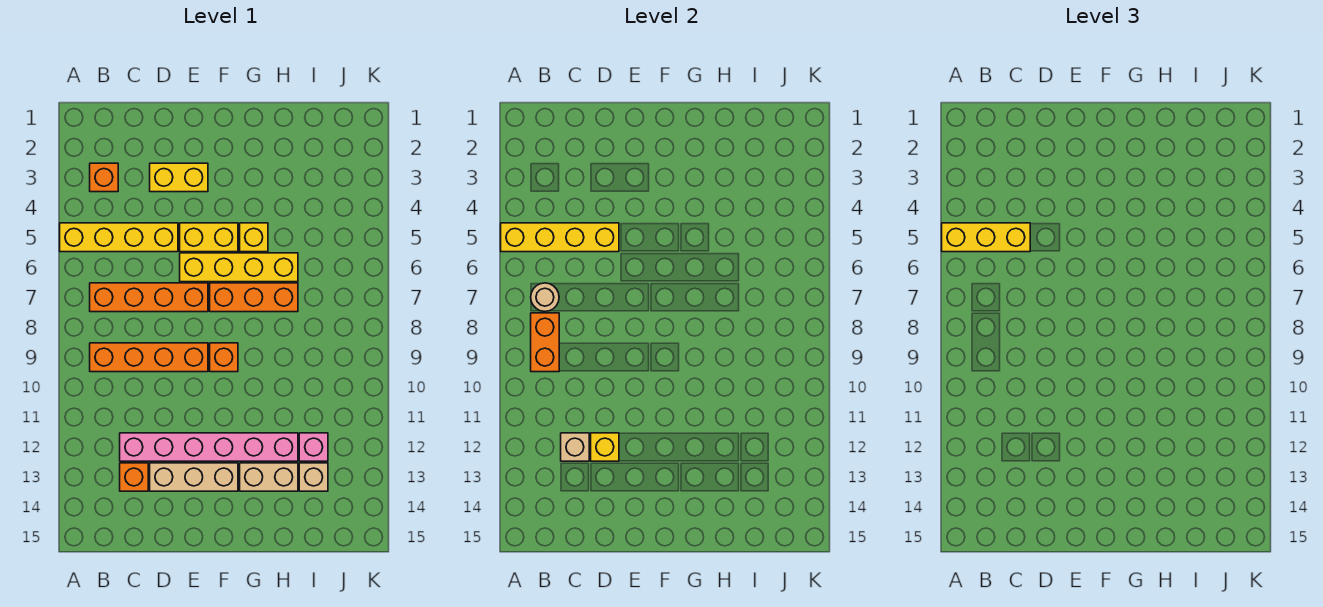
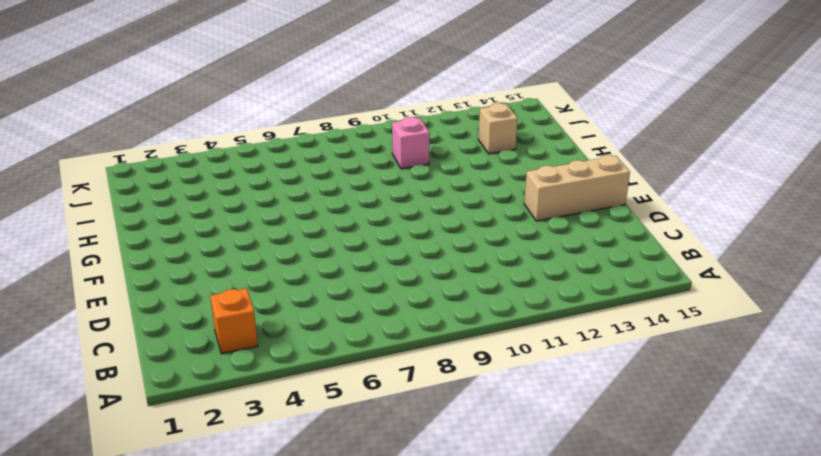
tan brick E13:E15 level 1 -> tan brick D13:F13 level 1
pink brick I10 level 1 -> pink brick I12 level 1
none -> yellow brick A5:D5 level 1
none -> orange brick B7:E7 level 1
none -> orange brick B9:E9 level 1

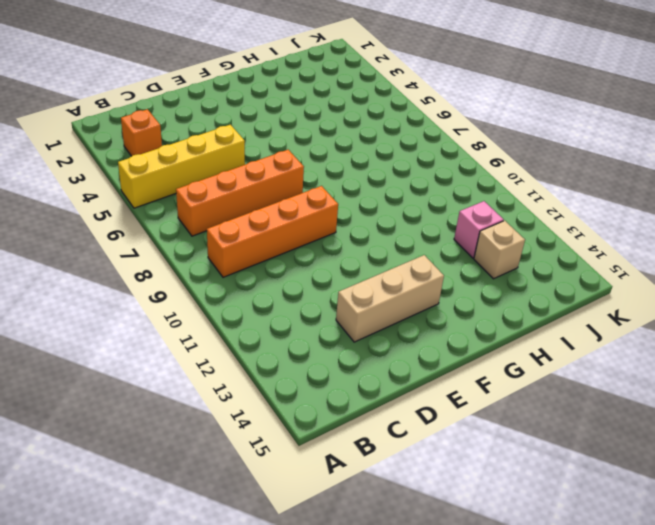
none -> pink brick C12:H12 level 1
none -> orange brick C13 level 1
none -> yellow brick D3:E3 level 1

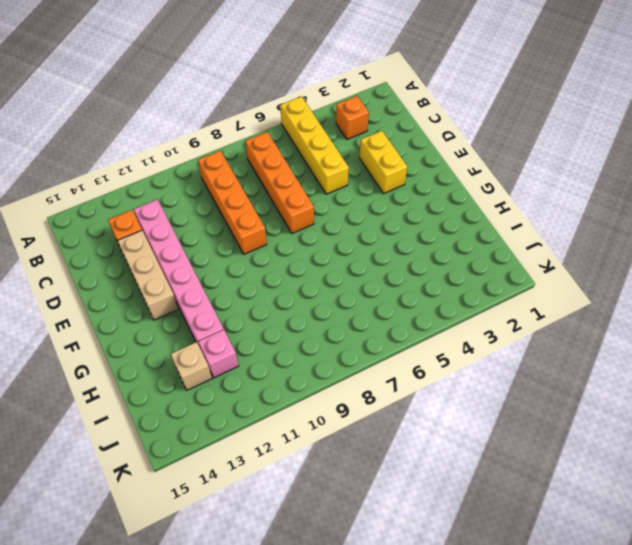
none -> yellow brick E5:F5 level 1
none -> yellow brick E6:H6 level 1
none -> orange brick F7:H7 level 1

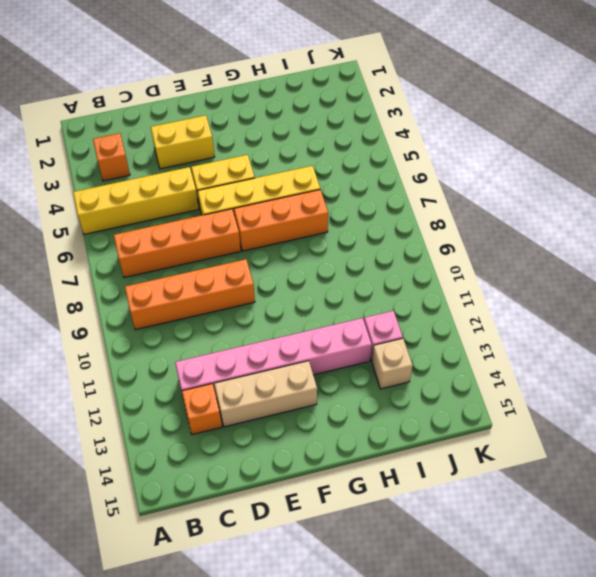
none -> orange brick F9 level 1
none -> yellow brick G5 level 1
none -> tan brick G13:H13 level 1

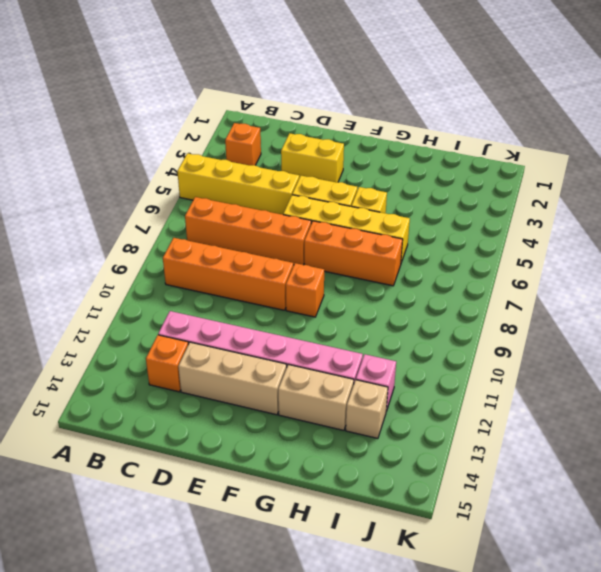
none -> yellow brick A5:D5 level 2
none -> tan round brick B7 level 2
none -> orange brick B8:B9 level 2

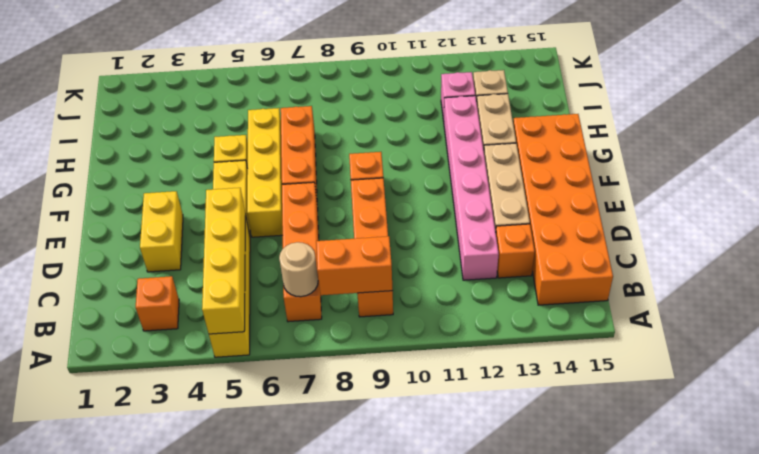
orange brick B14:G15 level 1 -> none
none -> tan brick C12 level 2
none -> yellow brick D12 level 2
none -> yellow brick A5:C5 level 3

